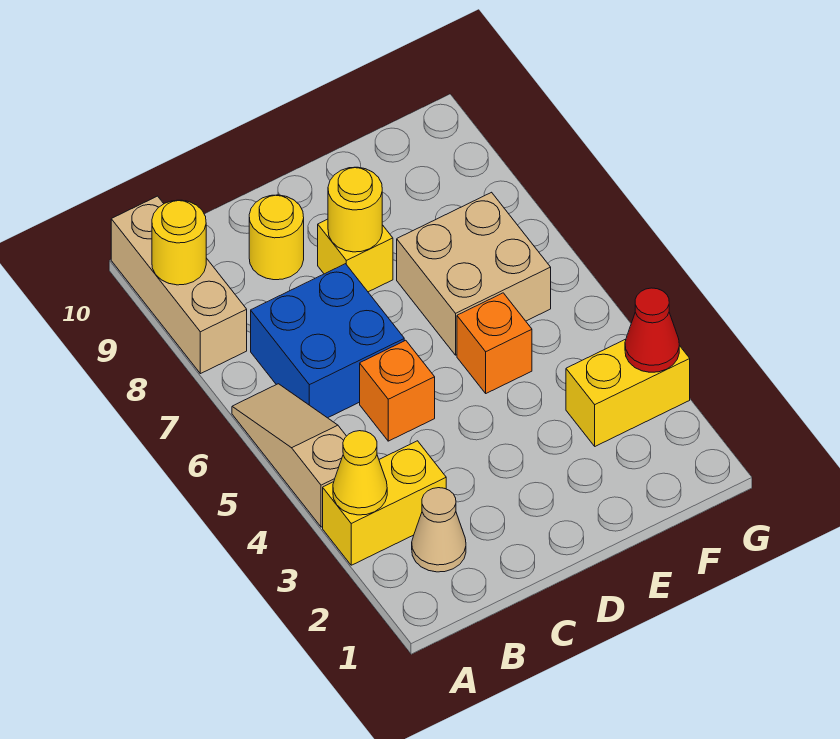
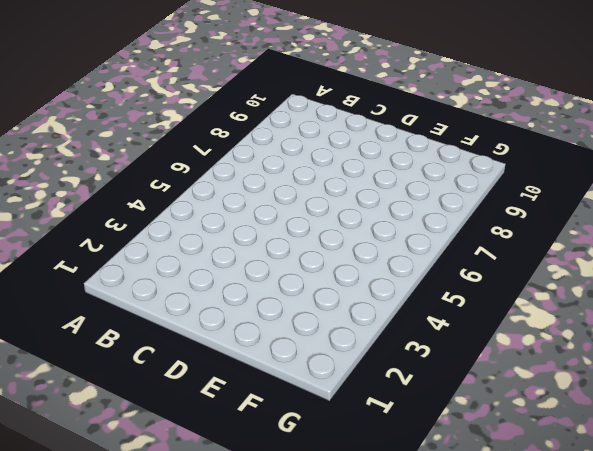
none -> yellow brick A3:B3 level 1
none -> tan slope A4:A6 level 1 top 4
none -> tan brick A8:A10 level 1

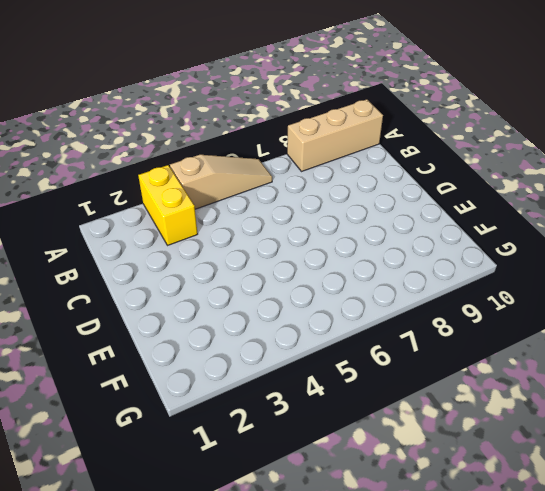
none -> tan cone B2 level 1
none -> blue brick B6:C7 level 1
none -> orange brick C5 level 1

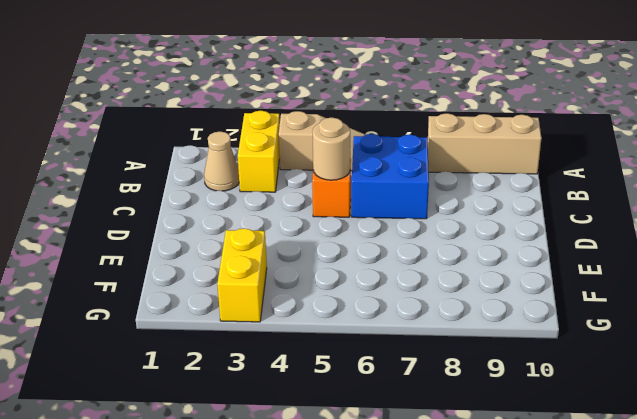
tan round brick C5 level 2 -> none
none -> yellow round brick C9 level 1
none -> yellow brick D8 level 1
none -> orange brick E5 level 1

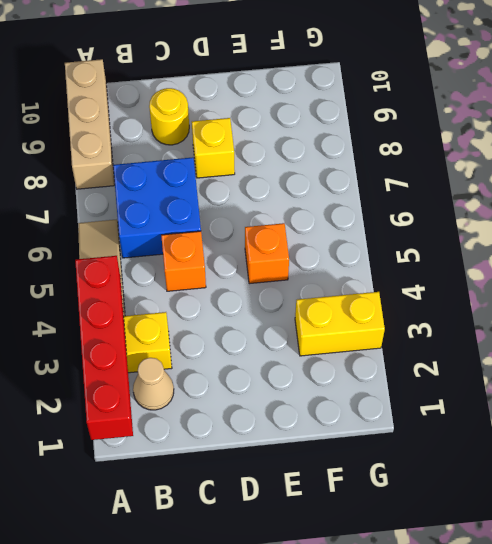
red brick A1:A4 level 2 -> yellow cone A3 level 2
none -> tan brick E6:F7 level 1
none -> yellow round brick A9 level 2
none -> yellow round brick D8 level 2

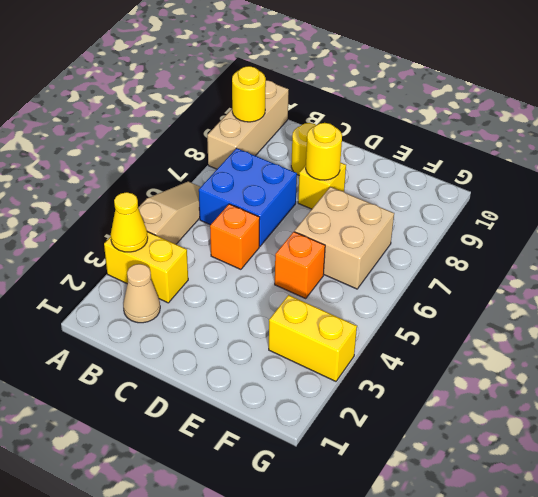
none -> red cone G3 level 2

